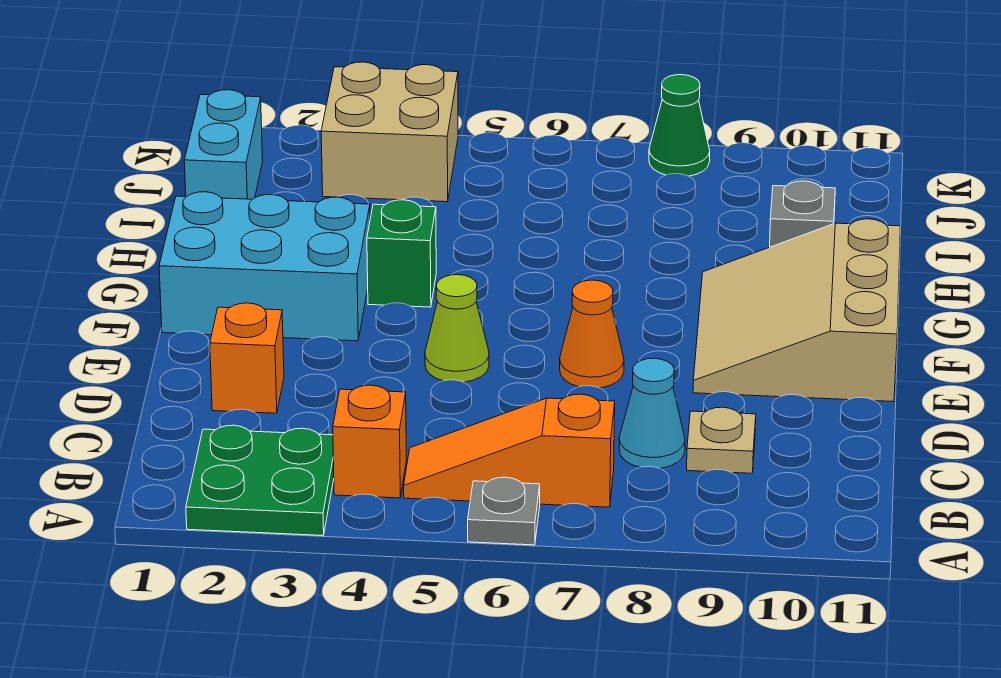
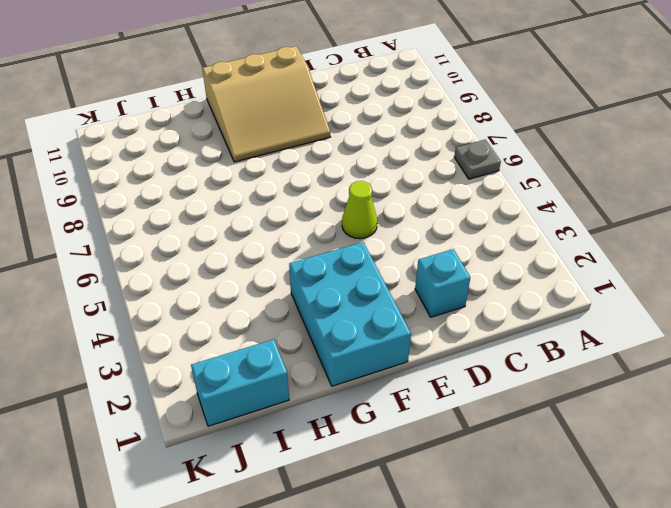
cyan brick D2 level 1 -> orange brick D2 level 1
none -> green plate A2:B3 level 1
none -> orange brick B4 level 1
none -> orange slope B5:B7 level 1 top 7

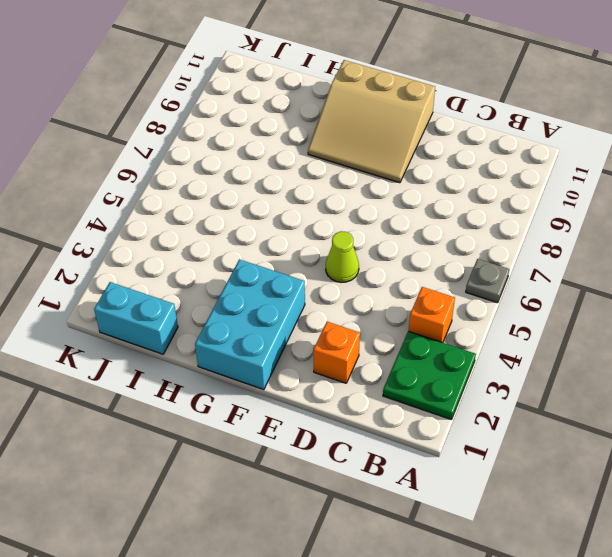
none -> orange slope B5:B7 level 1 top 7
none -> cyan cone C8 level 1
none -> tan plate C9 level 1

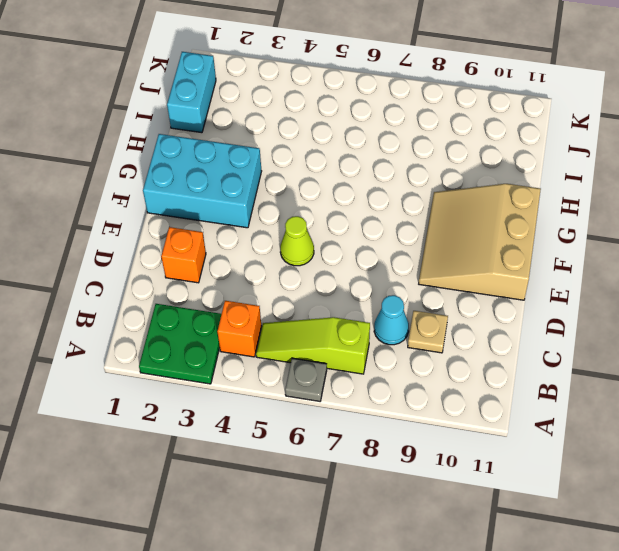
lime slope B5:B7 level 1 top 7 -> orange slope B5:B7 level 1 top 7
none -> orange cone E7 level 1
none -> green brick G4 level 1
none -> grey brick H10 level 1

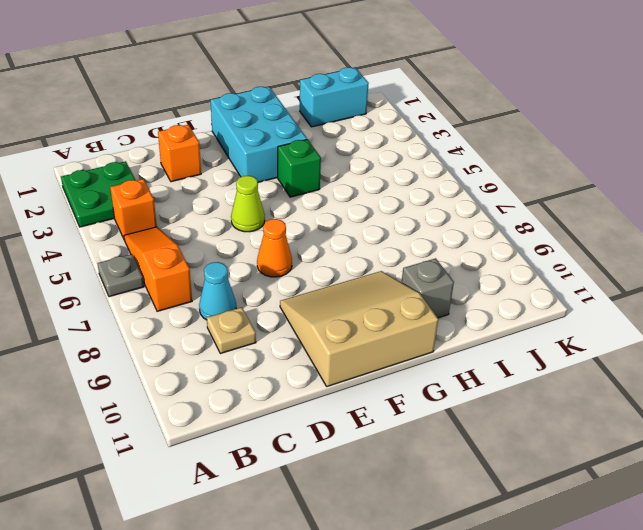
none -> tan brick J3:K4 level 1
none -> green cone K8 level 1

